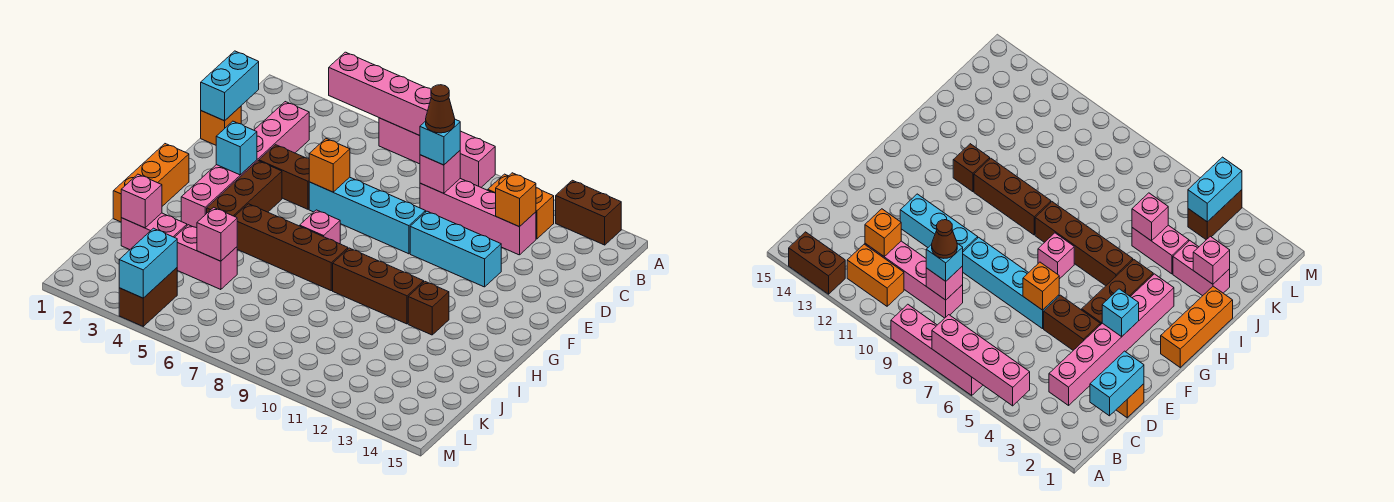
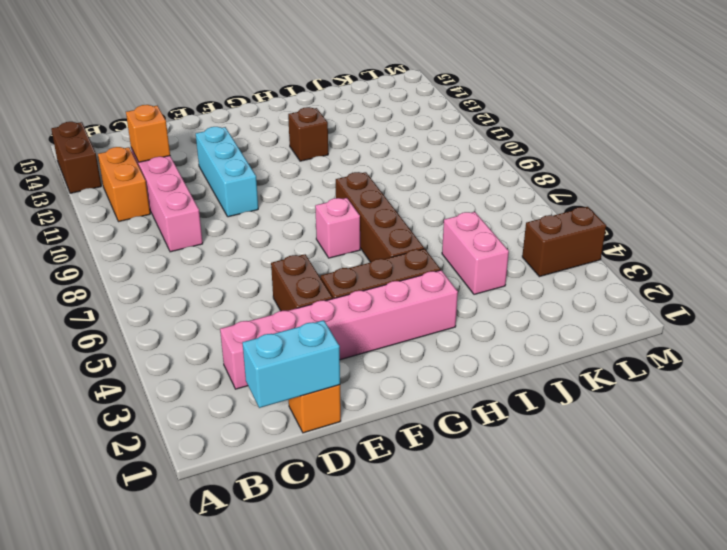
none -> pink brick A6:A9 level 1
none -> cyan brick E6:E9 level 1
none -> orange brick G1:I1 level 1

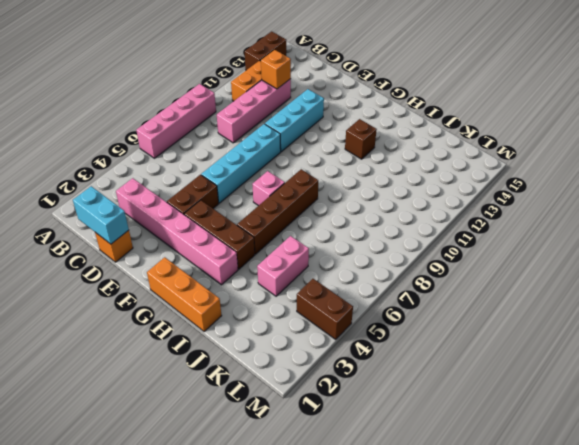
none -> brown brick H9:H11 level 1
none -> pink brick J2:J3 level 1
none -> pink brick A4:A7 level 2

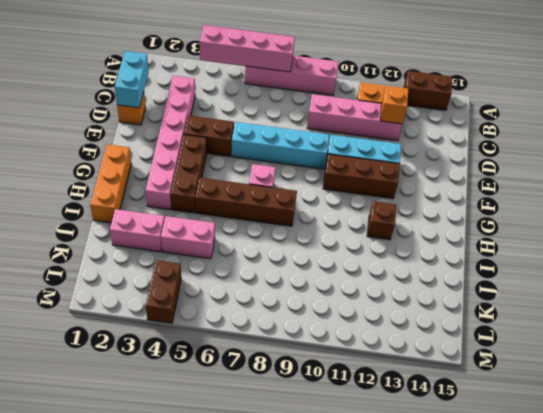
brown brick F10:F12 level 1 -> brown brick H9:H11 level 1
none -> pink brick C9 level 2
none -> orange brick E6 level 2
none -> cyan brick F3 level 2

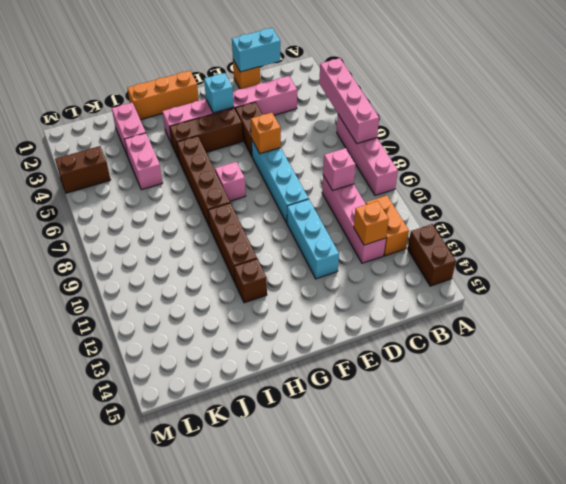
none -> pink brick J2 level 2
none -> pink brick J5 level 2
none -> cyan brick L4:M4 level 2

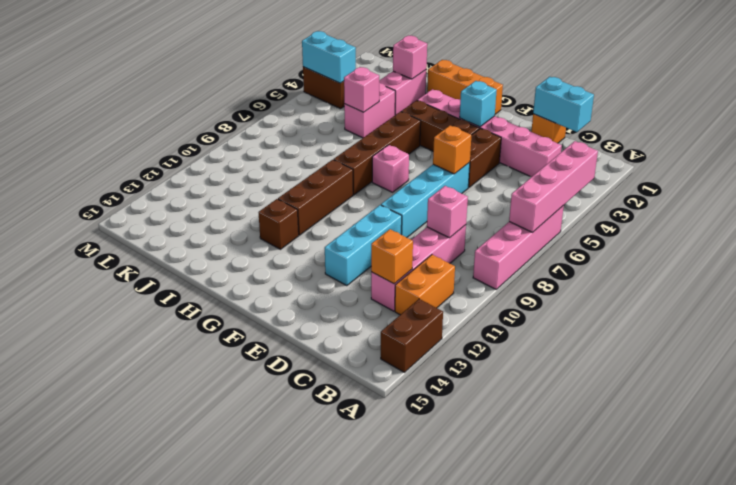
none -> cyan brick C9 level 3
none -> brown cone C9 level 4

